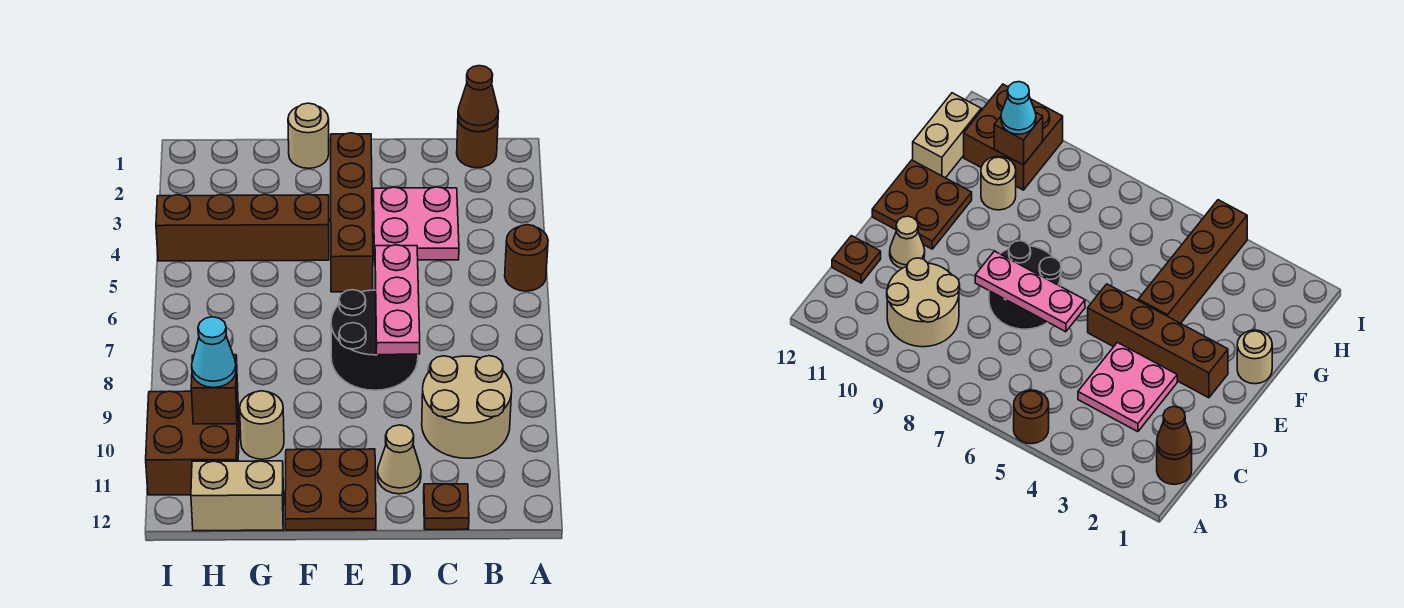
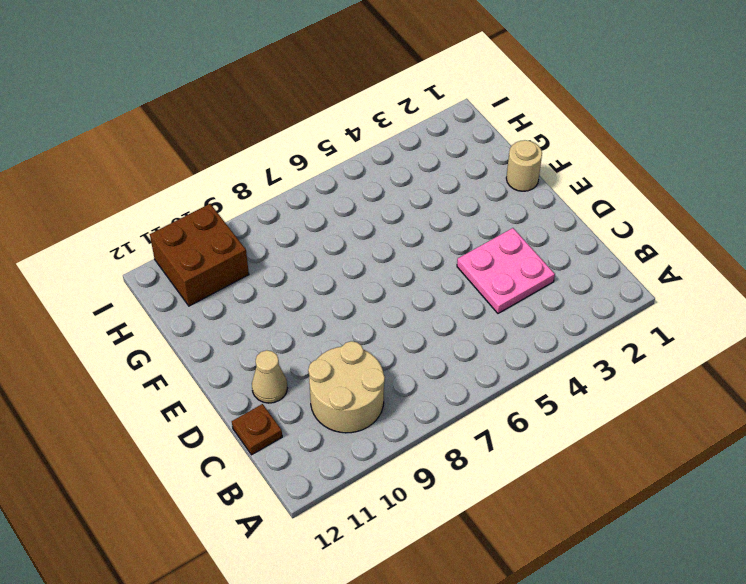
none -> brown round brick A5 level 1
none -> brown round brick B1 level 1
none -> black round brick D7:E8 level 1

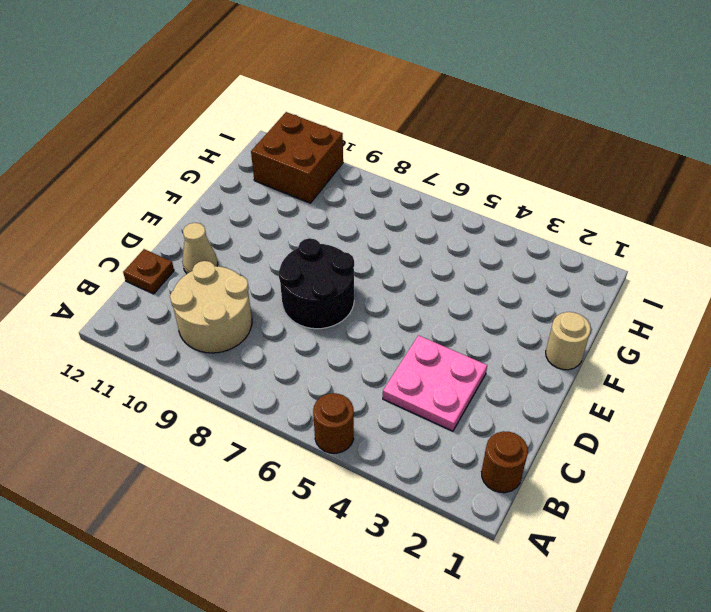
none -> brown brick E2:E5 level 1
none -> brown plate E11:F12 level 1
none -> brown brick F4:I4 level 1

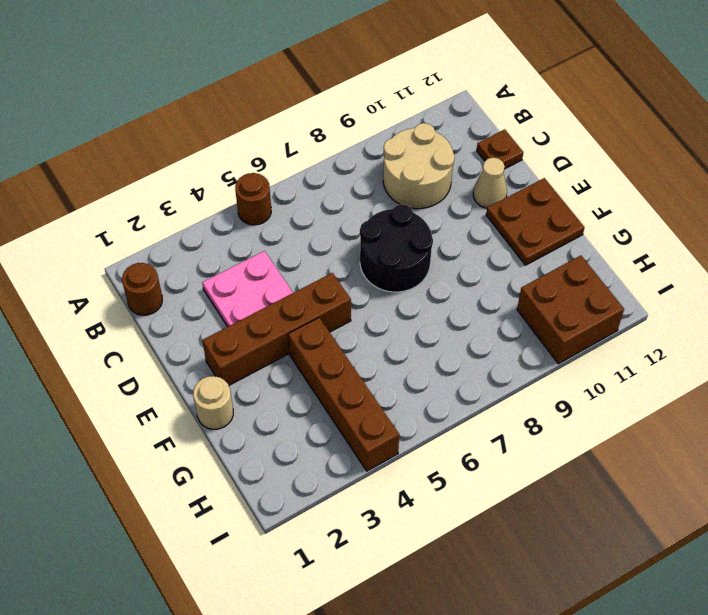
none -> tan round brick G10 level 1
none -> tan brick G12:H12 level 1
none -> brown cone B1 level 2

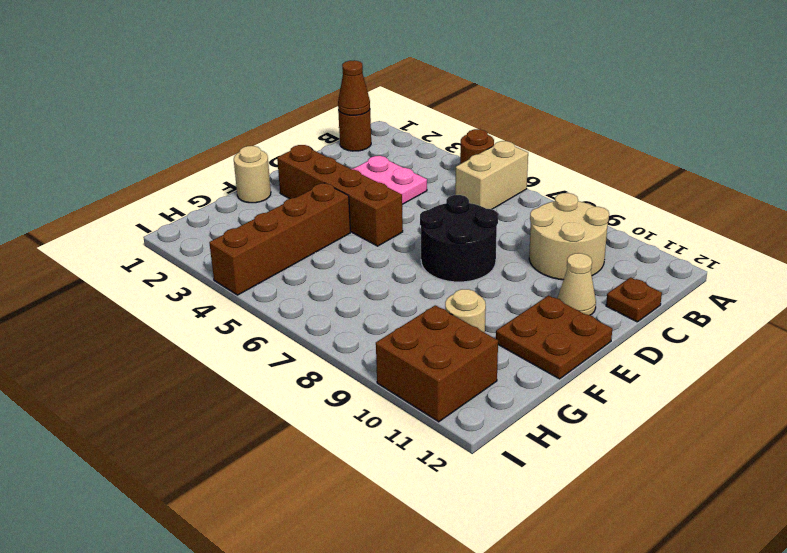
tan brick A6:B6 level 1 -> tan brick G12:H12 level 1
none -> pink plate D6:D8 level 2
none -> brown brick H10 level 2
none -> cyan cone H10 level 3

